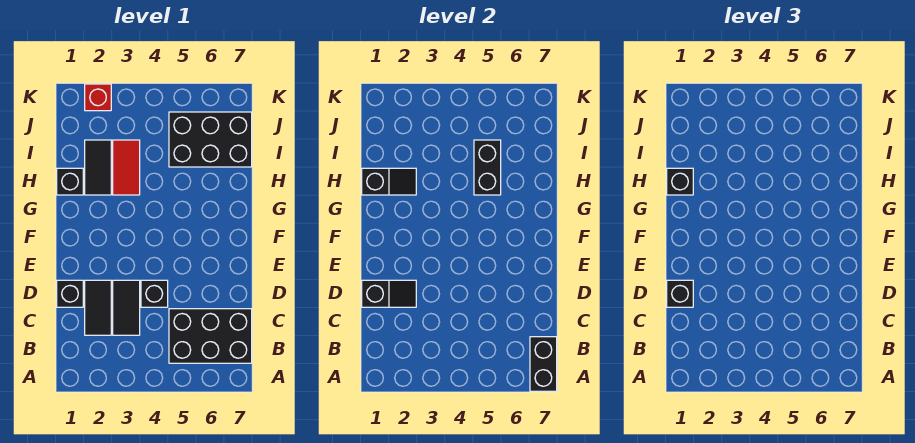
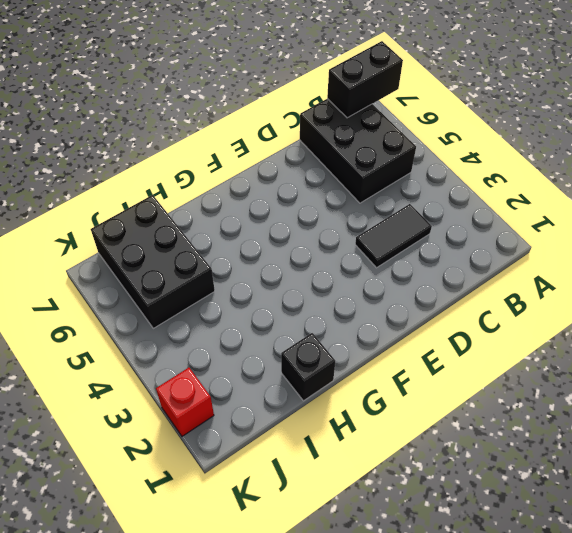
none -> black tile C2:D2 level 1
none -> black brick D1 level 1
none -> black brick D4 level 1

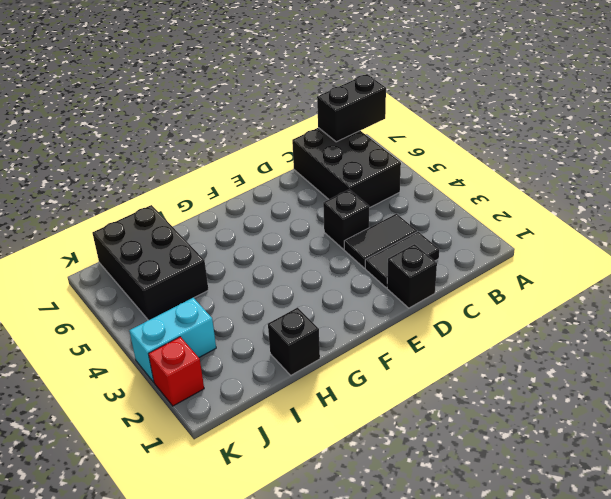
cyan brick J3:K3 level 1 -> none
none -> black tile H2:I2 level 1
none -> red tile H3:I3 level 1
none -> black slope D1:D2 level 2 top 1

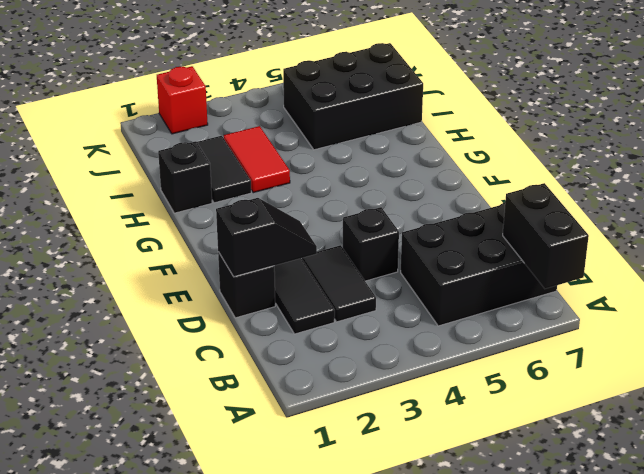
none -> black slope H1:H2 level 2 top 1
none -> black brick H5:I5 level 2
none -> black brick D1 level 3

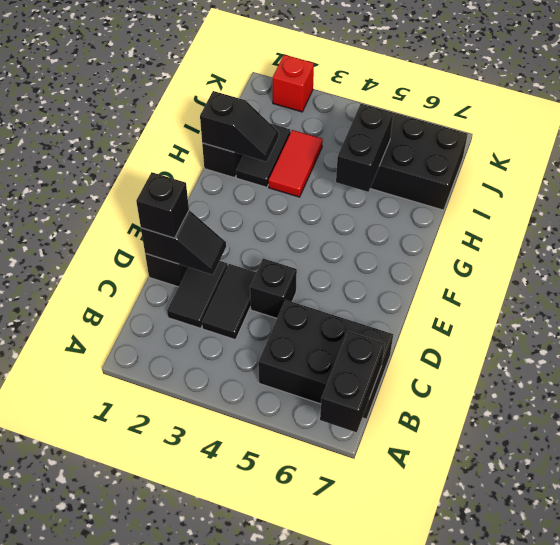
none -> black brick H1 level 3

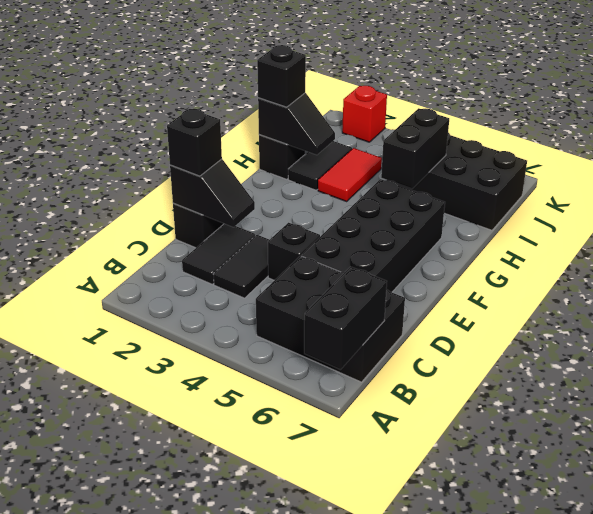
black brick D5:G6 level 1 -> none

